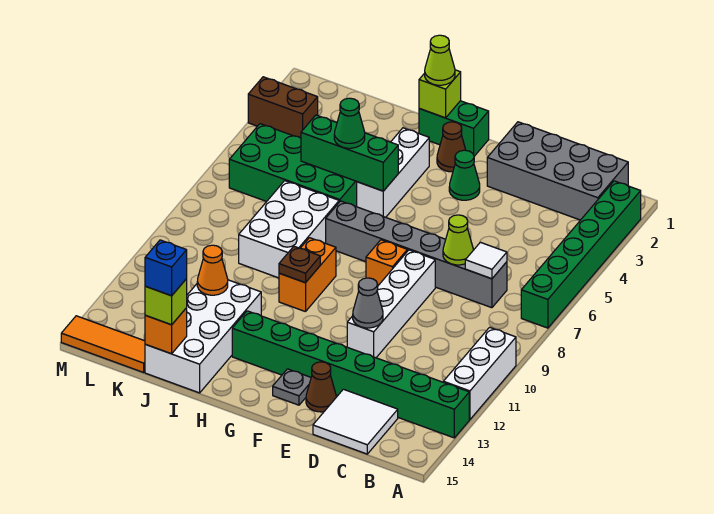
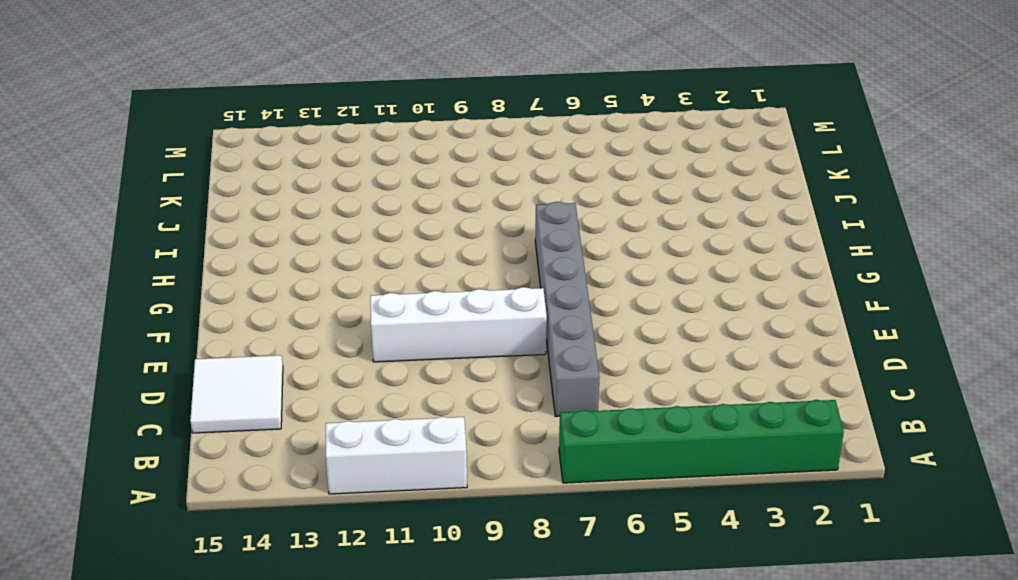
none -> green brick A13:H13 level 1
none -> grey brick B1:E2 level 1
none -> brown cone E14 level 1
none -> green cone F3 level 1

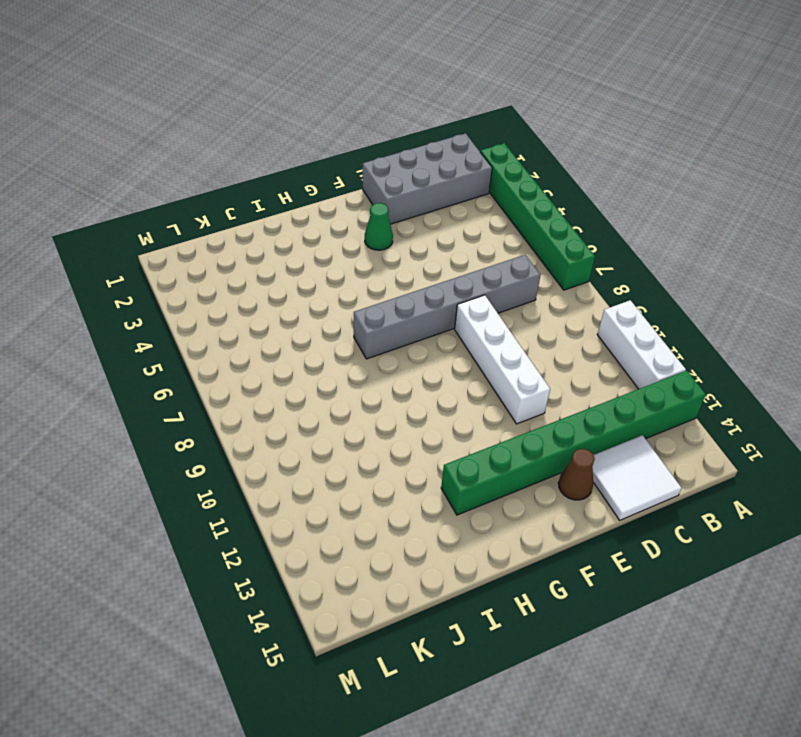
none -> orange brick F8 level 1
none -> grey plate F14 level 1
none -> green brick G1:H1 level 1
none -> brown cone G2 level 1

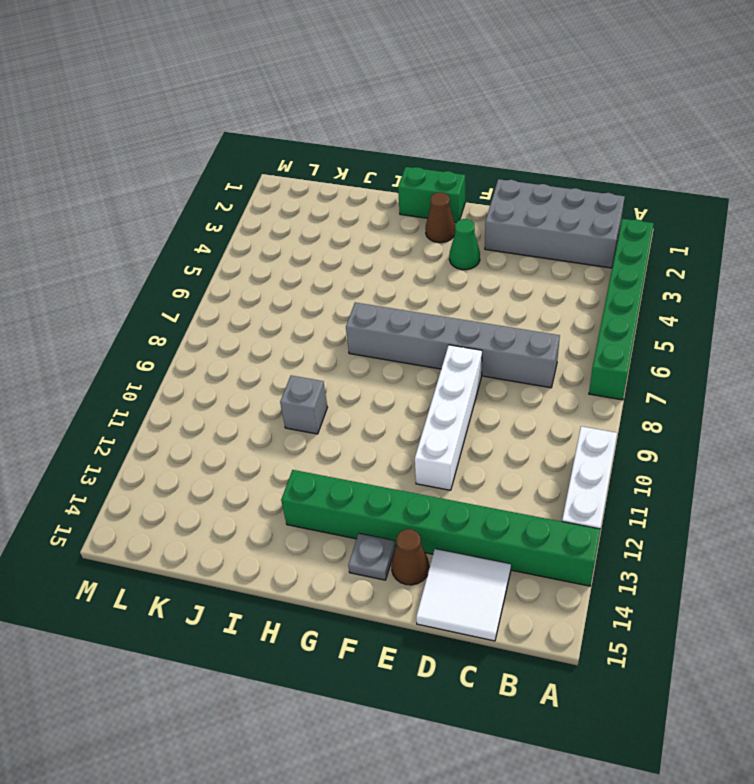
grey brick I10 level 1 -> none
none -> orange brick F8 level 1
none -> white brick H3:H5 level 1
none -> orange brick H9:H10 level 1
none -> green brick I5:L6 level 1

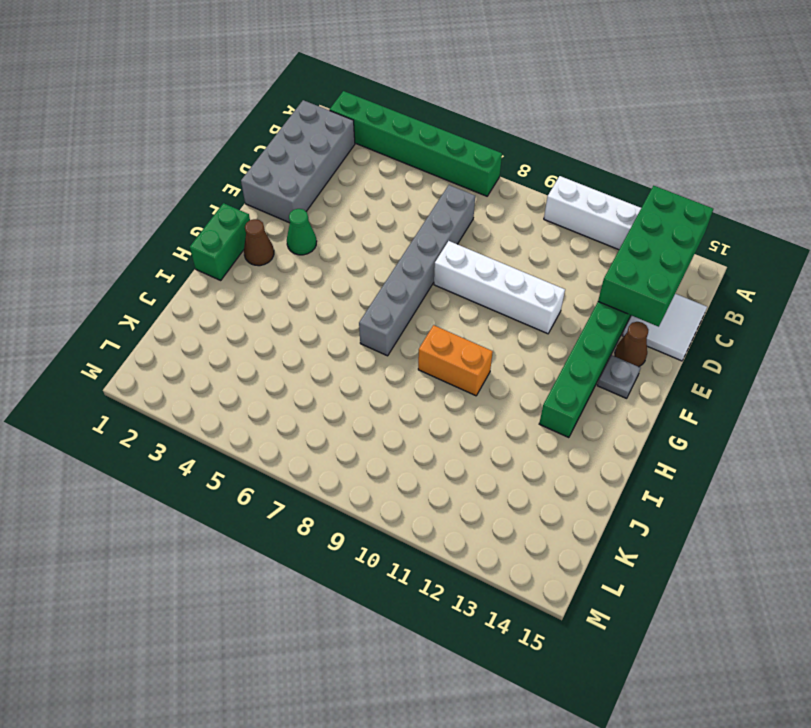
green brick A13:D14 level 2 -> green brick I5:L6 level 1
none -> orange brick F8 level 1
none -> white brick H3:H5 level 1
none -> white brick I7:J9 level 1
none -> white brick I12:J15 level 1

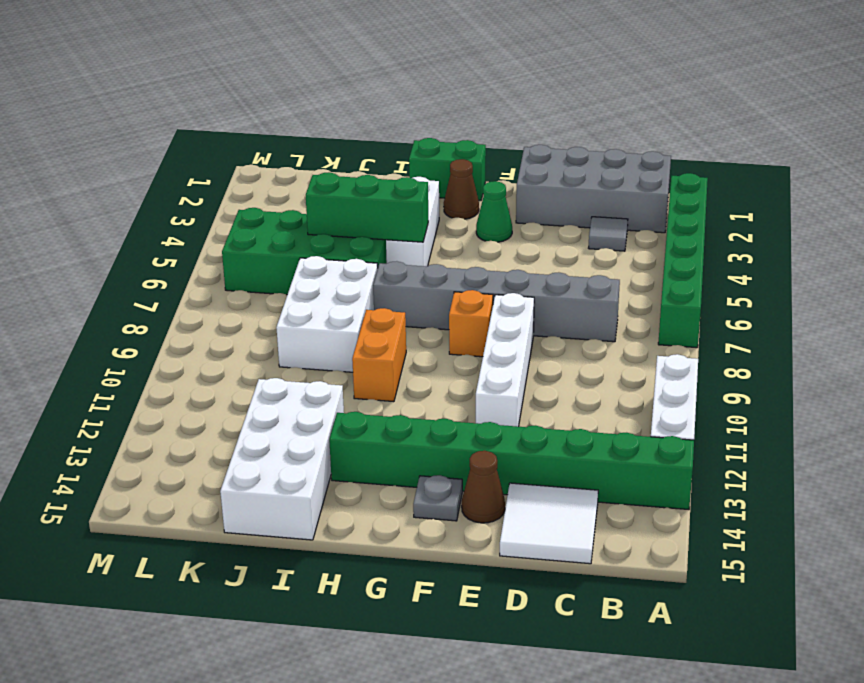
grey tile C3 level 1 -> none
none -> orange tile K15:M15 level 1
none -> brown brick L3:M3 level 1
none -> white tile C7 level 2
none -> lime cone D7 level 2

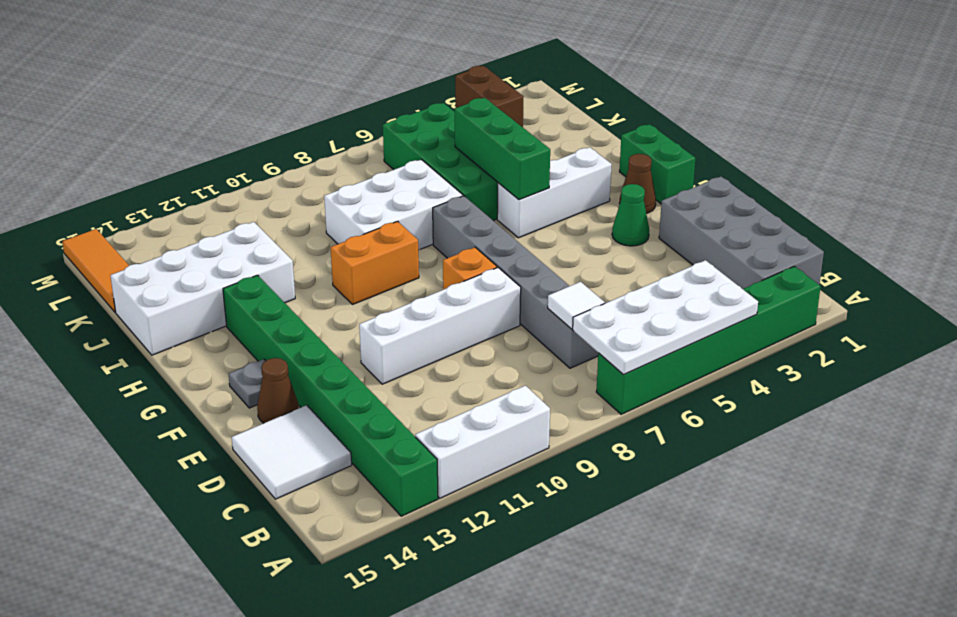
white plate A4:B7 level 2 -> none
none -> lime cone D7 level 2
none -> grey cone E11 level 2
none -> lime brick H1 level 2
none -> brown plate H10 level 2

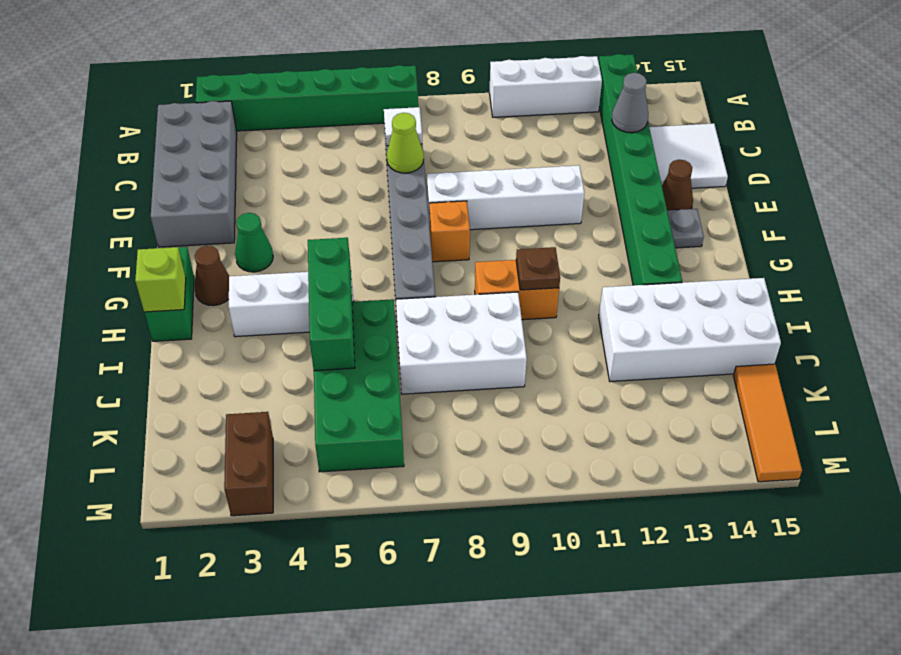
grey cone C13 level 2 -> grey cone E11 level 2
none -> orange cone J12 level 2
none -> orange brick J15 level 2
none -> lime cone H1 level 3
none -> green cone I5 level 3

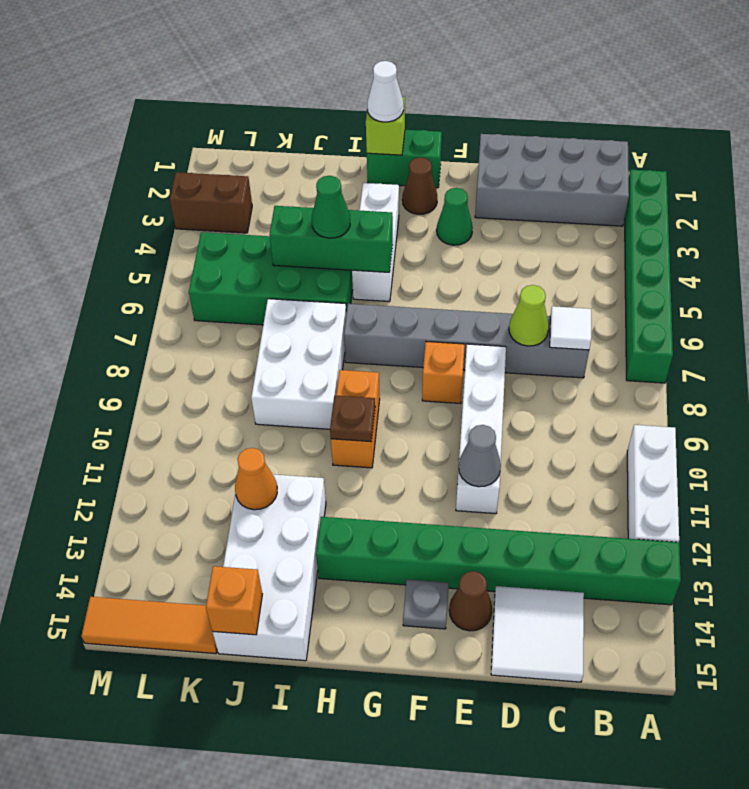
white cone H1 level 3 -> lime cone H1 level 3
none -> lime brick J15 level 3
none -> blue brick J15 level 4

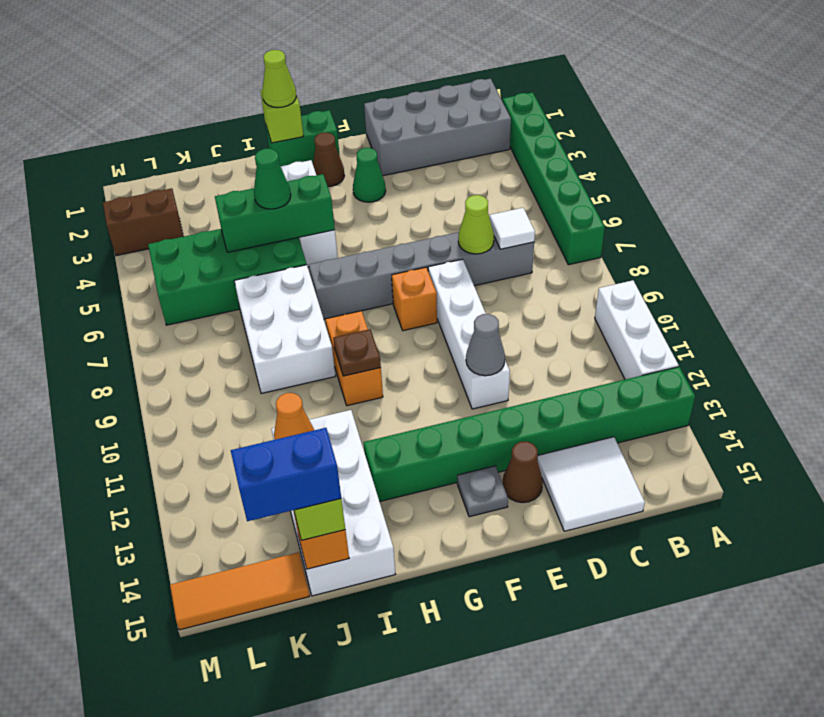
blue brick J15:K15 level 4 -> blue brick J15 level 4

